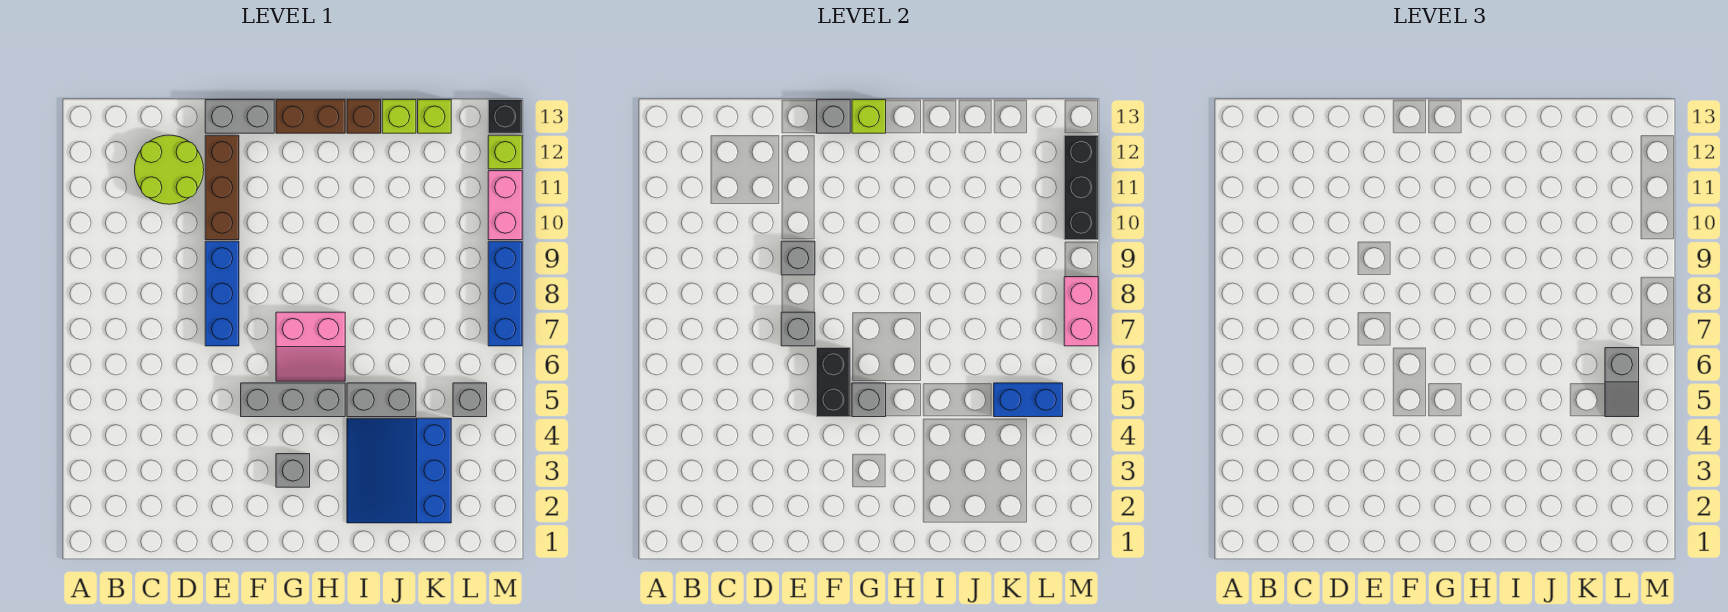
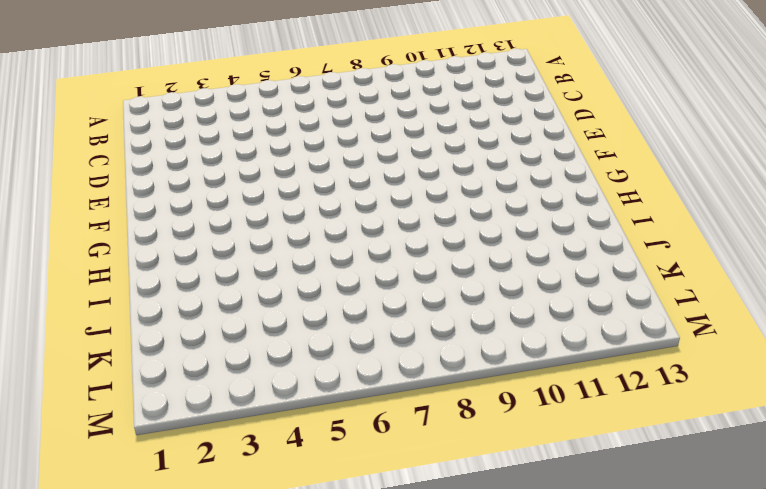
none -> lime round brick C11:D12 level 1
none -> blue brick E7:E9 level 1
none -> brown brick E10:E12 level 1

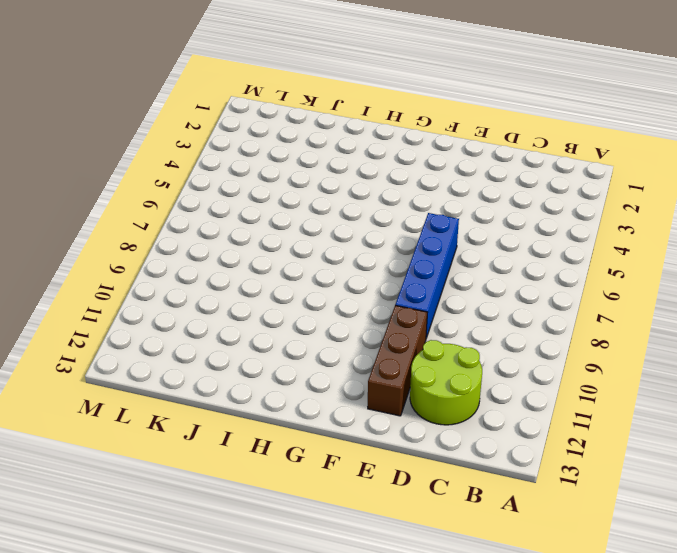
blue brick E6:E9 level 1 -> blue brick E7:E9 level 1
none -> grey brick E13:F13 level 1
none -> grey brick F5:H5 level 1
none -> grey brick G3 level 1

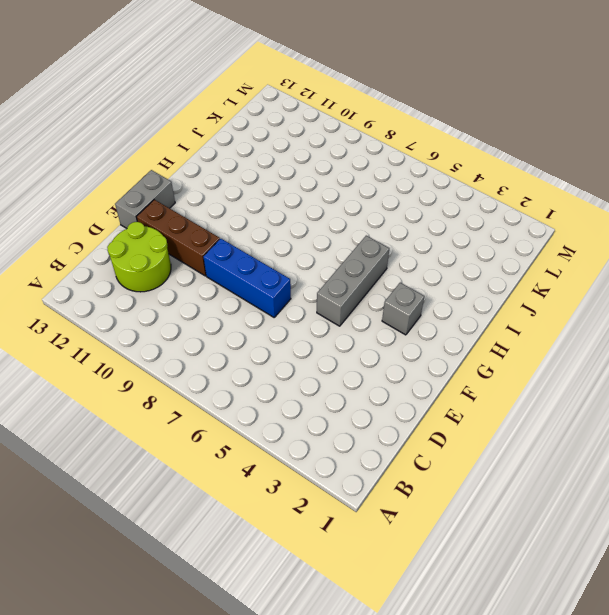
none -> pink slope G6:H7 level 1 top 7
none -> brown brick G13:H13 level 1
none -> blue slope I2:K4 level 1 top K

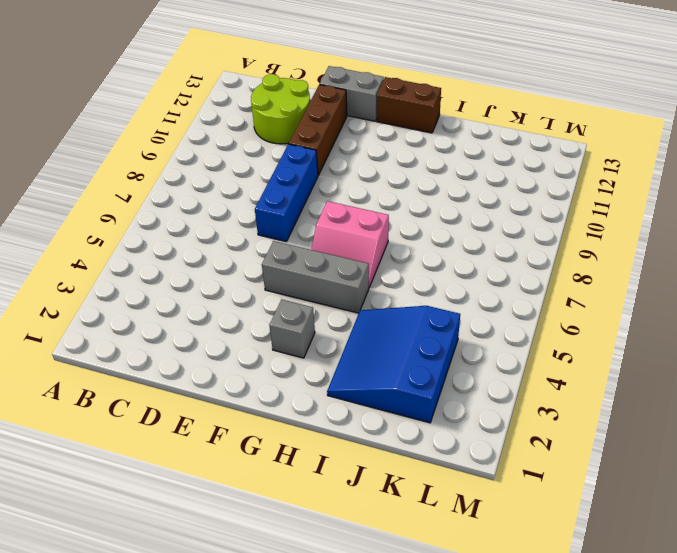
none -> grey brick I5:J5 level 1
none -> brown brick I13 level 1
none -> lime brick J13 level 1

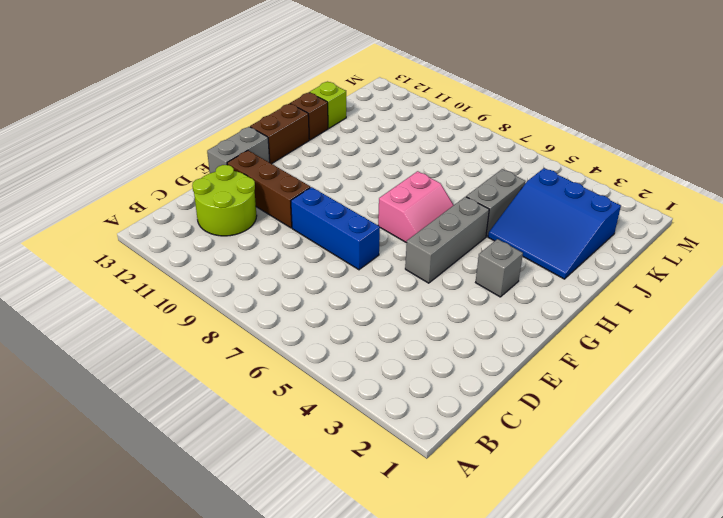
none -> lime brick K13 level 1
none -> grey brick L5 level 1
none -> blue brick M7:M9 level 1

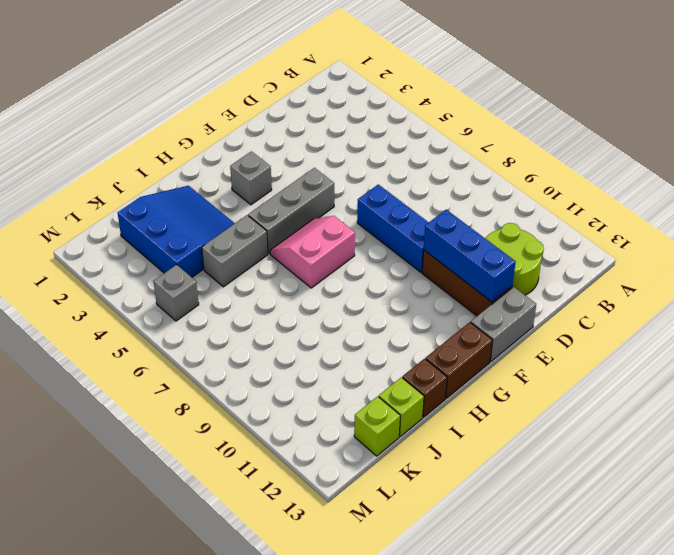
blue brick E10:E12 level 2 -> blue brick M7:M9 level 1
none -> pink brick M10:M11 level 1
none -> lime brick M12 level 1
none -> black brick M13 level 1

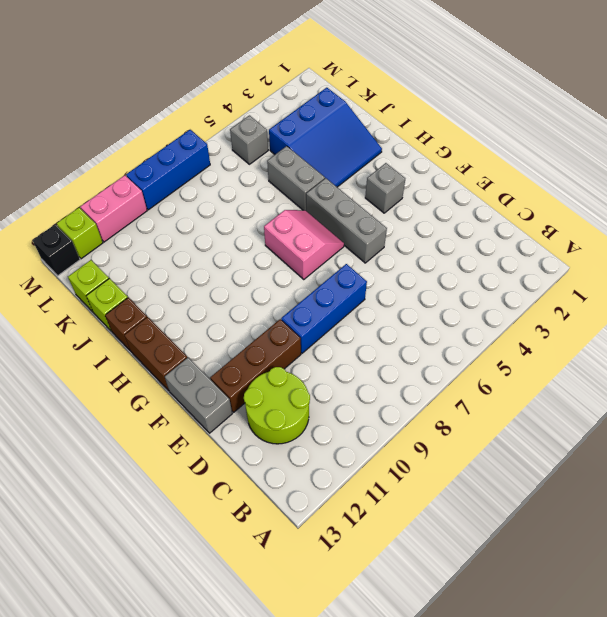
none -> grey brick E7 level 2
none -> grey brick E9 level 2
none -> black brick F5:F6 level 2

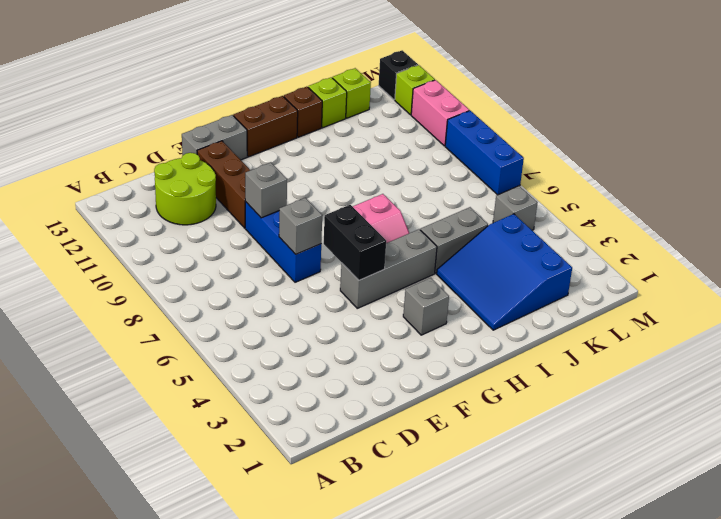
none -> grey brick F13 level 2
none -> grey brick G5 level 2
none -> lime brick G13 level 2

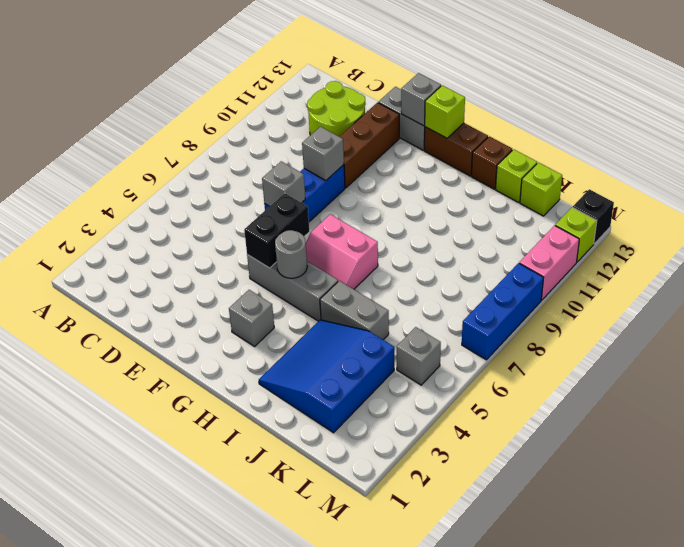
grey round brick G5 level 2 -> grey brick G5 level 2
none -> blue brick K5:L5 level 2
none -> pink brick M7:M8 level 2
none -> black brick M10:M12 level 2

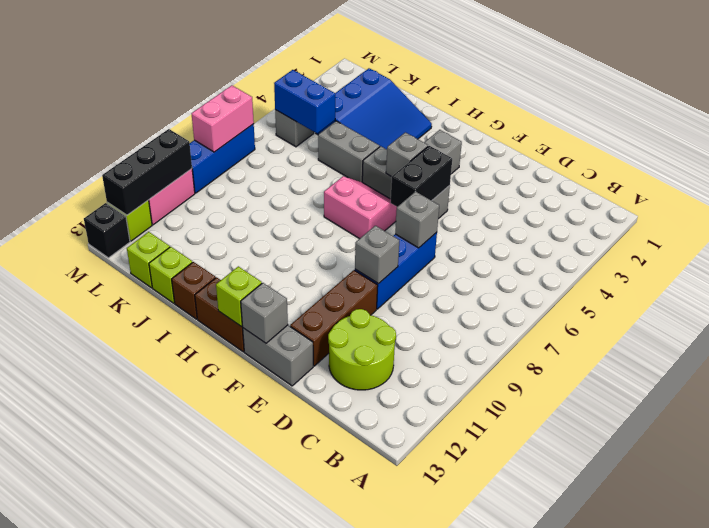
none -> grey slope L5:L6 level 3 top 6

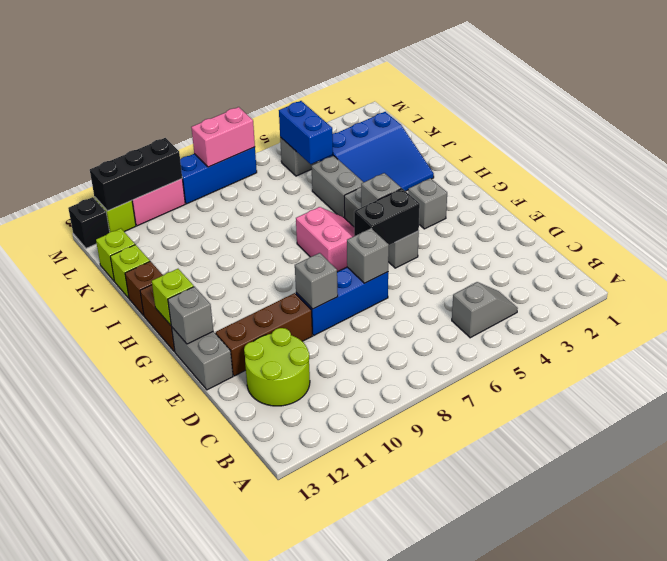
grey slope B4:B5 level 1 top 5 -> grey slope L5:L6 level 3 top 6

